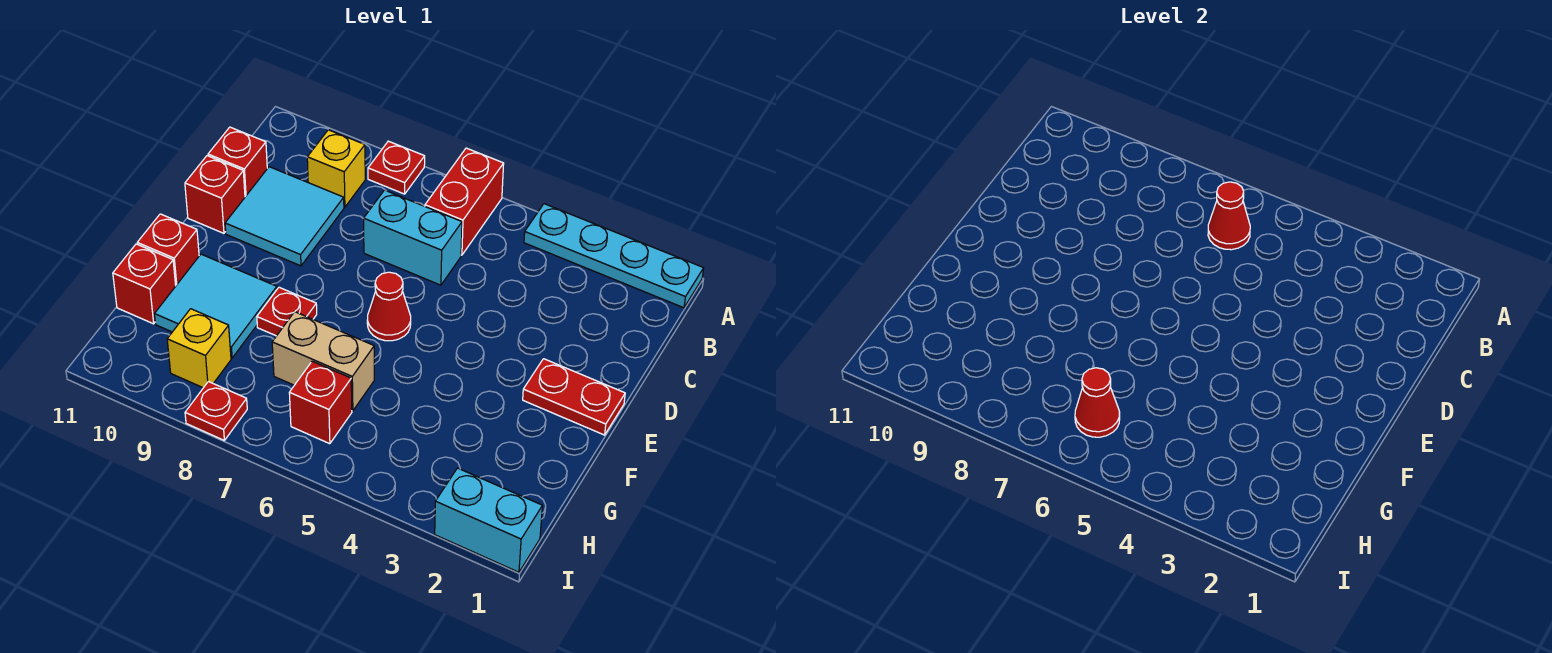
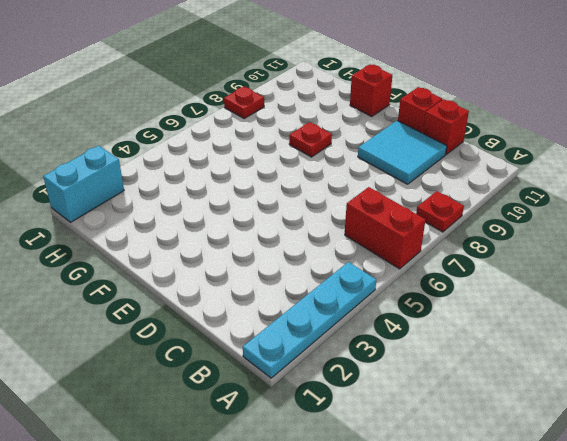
none -> yellow brick B9 level 1
none -> cyan brick C6:C7 level 1
none -> red plate E1:E2 level 1

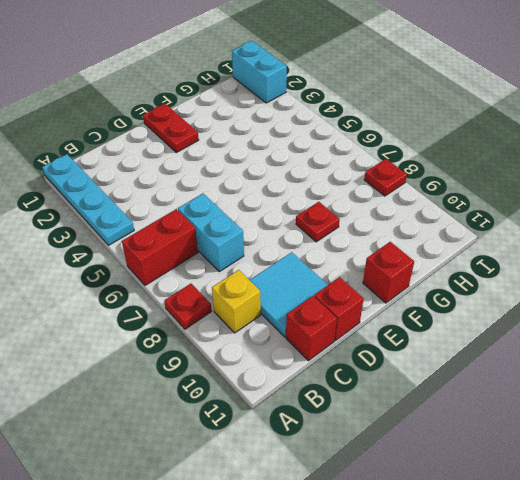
none -> red cone E6 level 1
none -> cyan tile F9:G10 level 1
none -> tan brick G6:G7 level 1

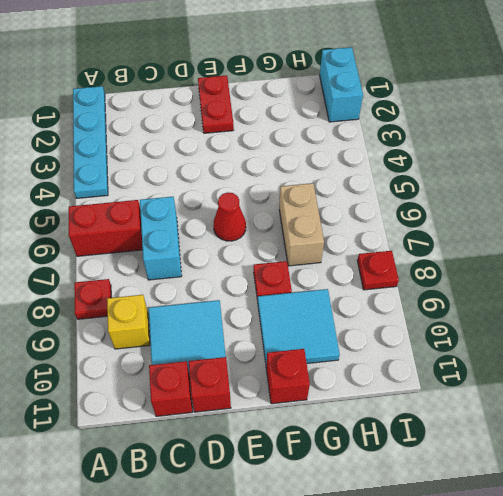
none -> red brick G11 level 1
none -> red brick H6 level 1
none -> yellow brick H9 level 1

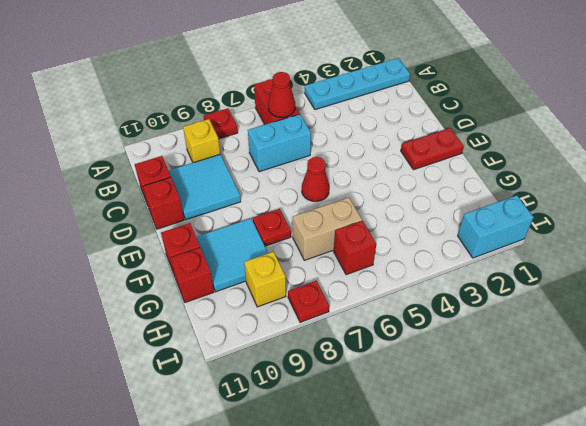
none -> red cone H6 level 2

